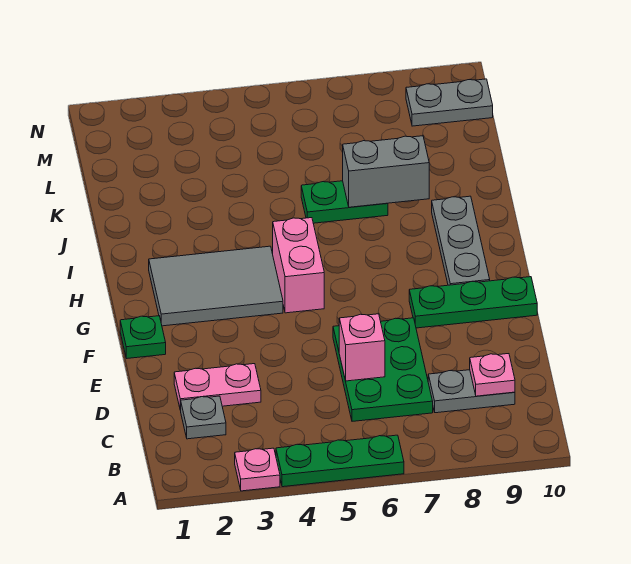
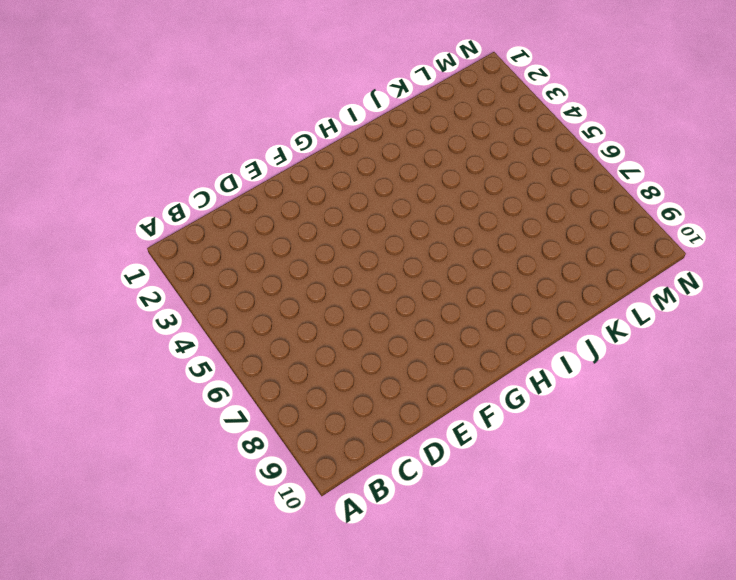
none -> pink plate A3 level 1
none -> green plate A4:A6 level 1
none -> grey plate C2 level 1

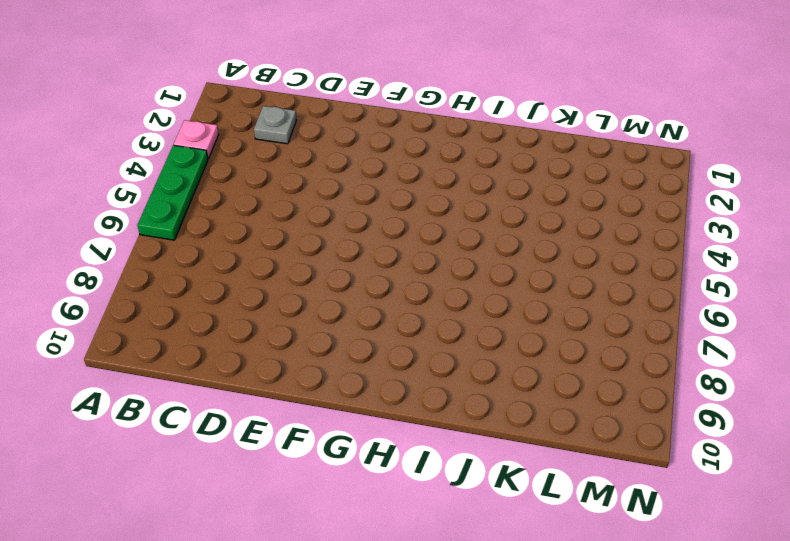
none -> green plate C6:E7 level 1
none -> grey plate C8:C9 level 1
none -> pink plate D2:D3 level 1

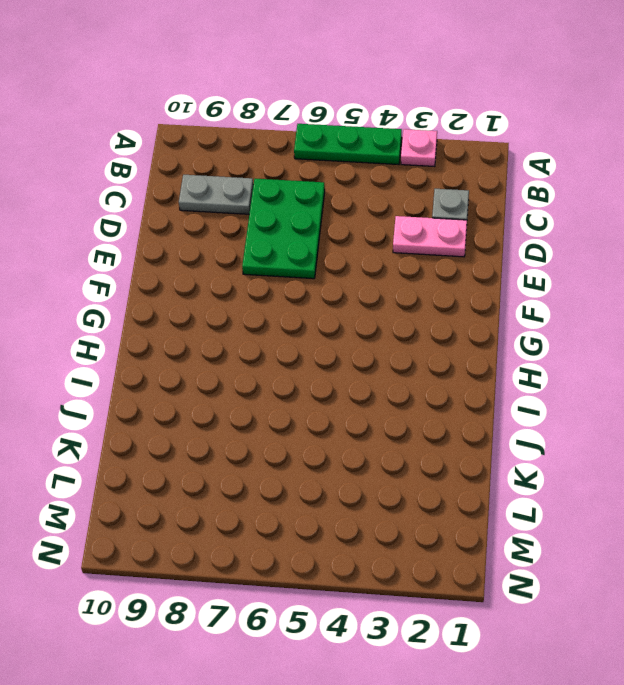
none -> green plate F1 level 1
none -> green plate F8:F10 level 1
none -> grey tile G2:H4 level 1

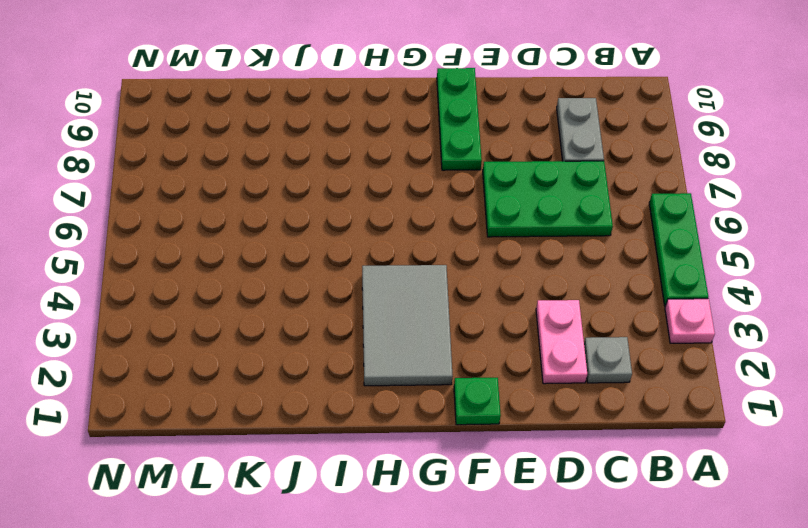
none -> pink brick G5:H5 level 1
none -> grey plate G9:I9 level 1
none -> green plate J6:J7 level 1

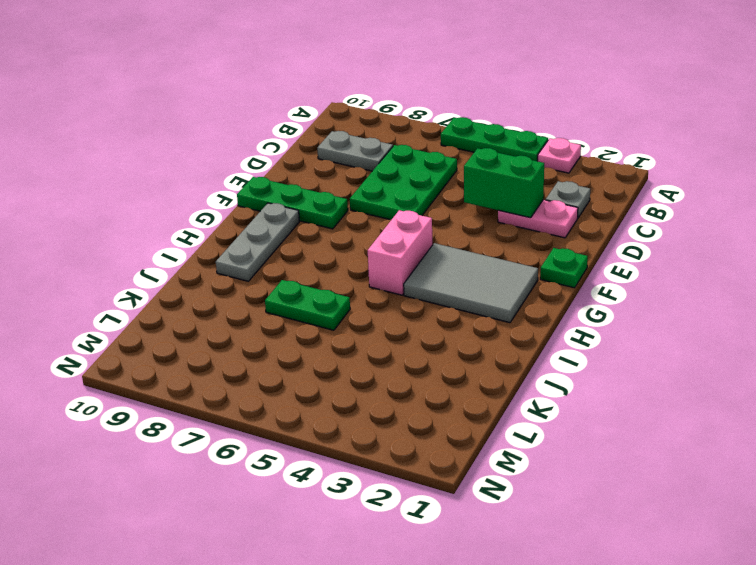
green brick D3:D4 level 2 -> none
none -> grey plate M9:M10 level 1
none -> pink plate C9 level 2
none -> pink brick D6 level 2

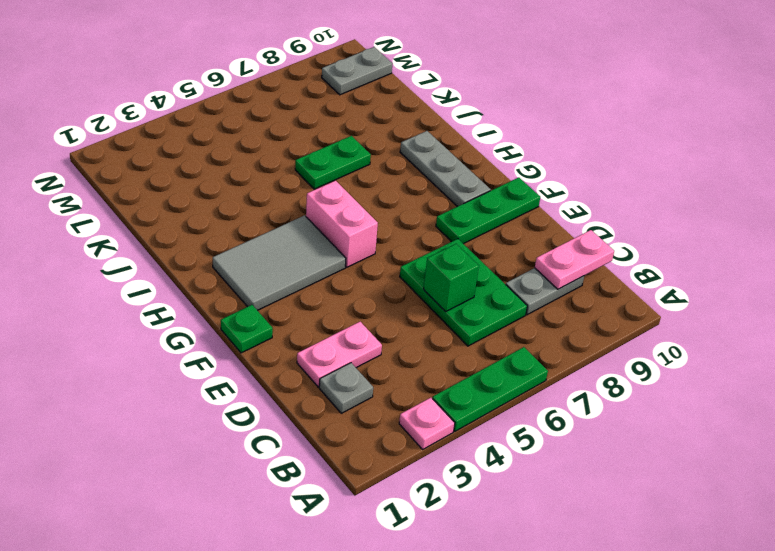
pink plate C9:C10 level 2 -> pink plate C9 level 2
green brick D6 level 2 -> pink brick D6 level 2
none -> grey brick J7:J8 level 2

